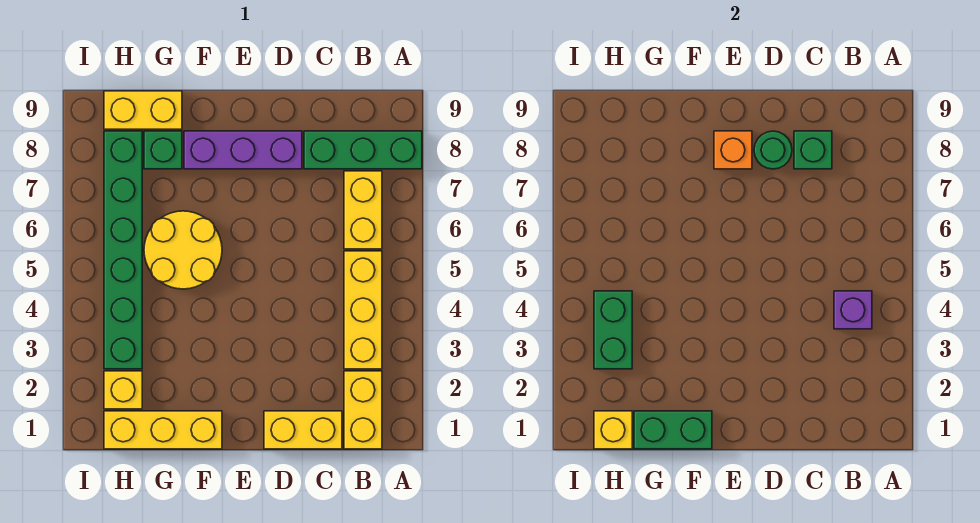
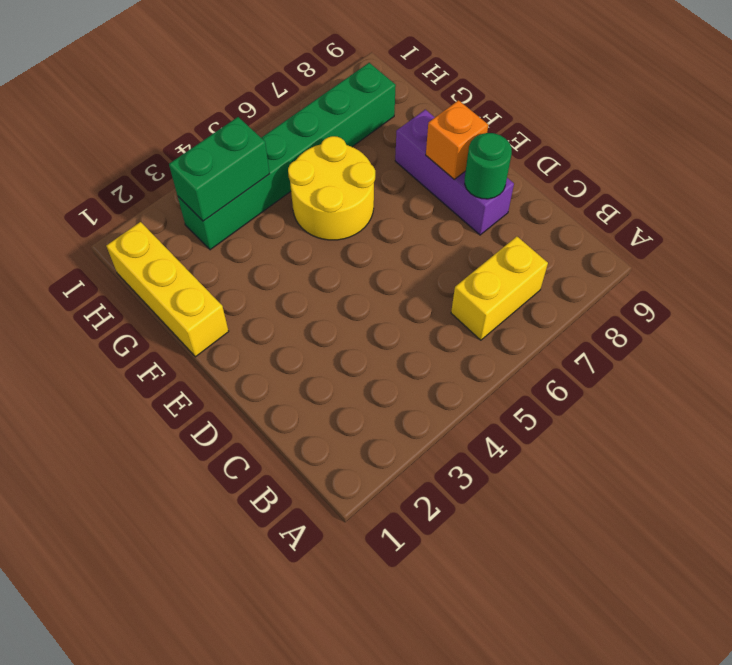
none -> green brick A8:C8 level 1
none -> yellow brick B1:B2 level 1
none -> yellow brick B3:B5 level 1

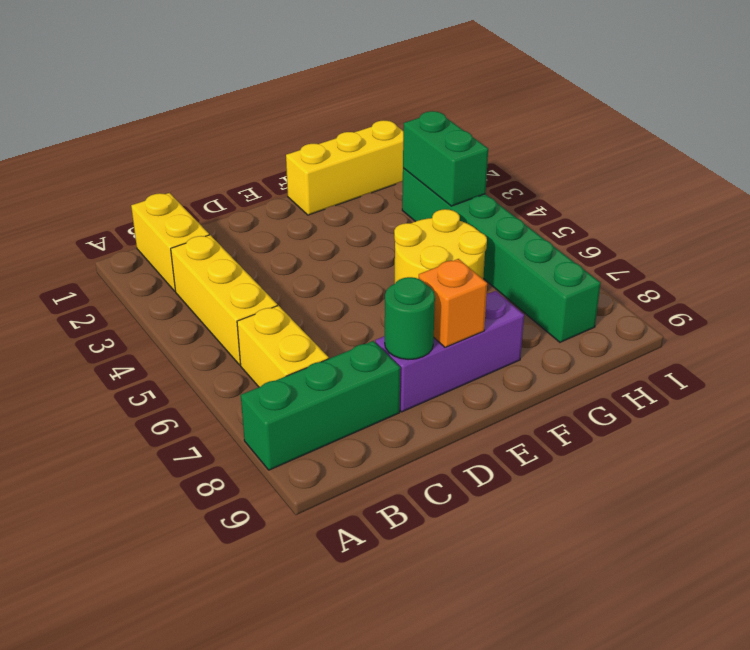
none -> yellow brick C1:D1 level 1
none -> green brick G8 level 1
none -> yellow brick G9:H9 level 1

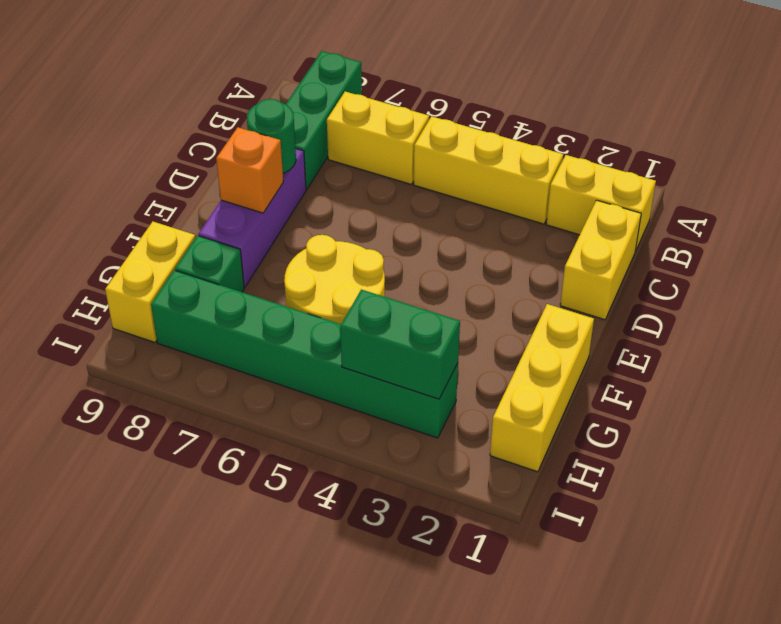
none -> yellow brick H2 level 1
none -> purple brick B4 level 2
none -> green brick C8 level 2

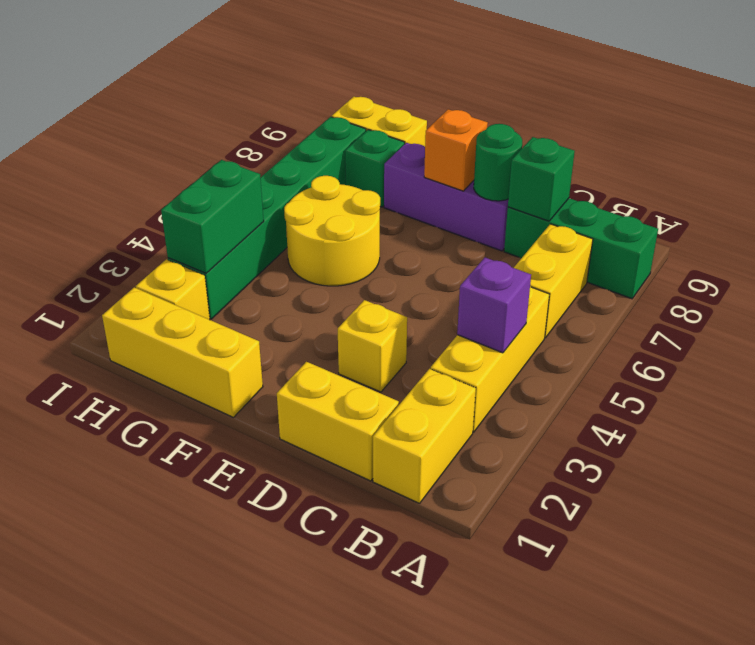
yellow brick D3 level 1 -> yellow brick H1 level 2
none -> green brick F1:G1 level 2

